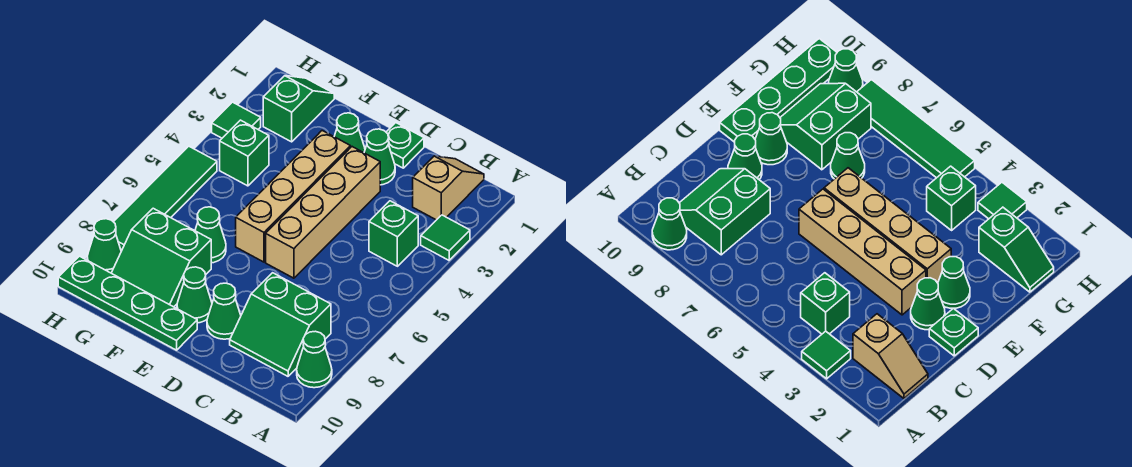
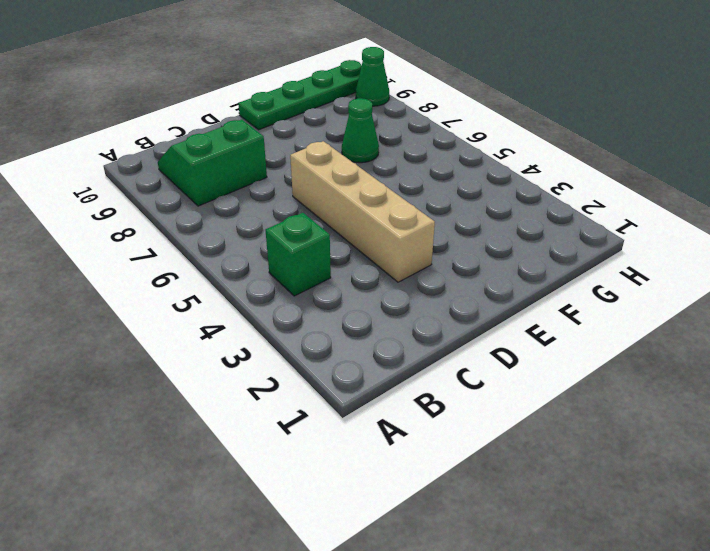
none -> green tile A3 level 1
none -> green cone A9 level 1
none -> tan slope B1:B2 level 1 top 2

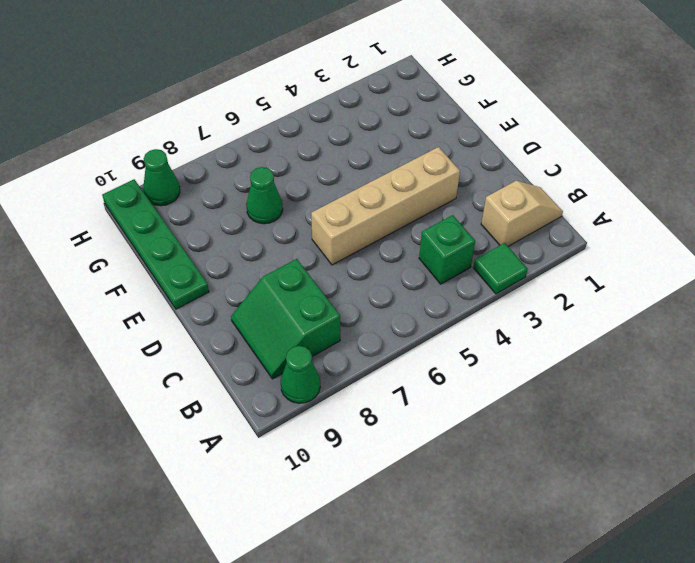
none -> green plate D1 level 1
none -> green cone D2 level 1
none -> green cone D9 level 1

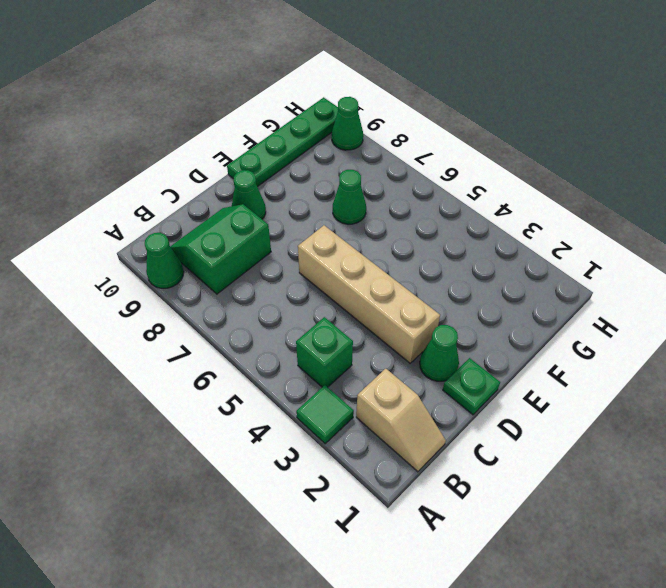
none -> green cone E2 level 1
none -> tan brick E3:E6 level 1
none -> green cone E9 level 1

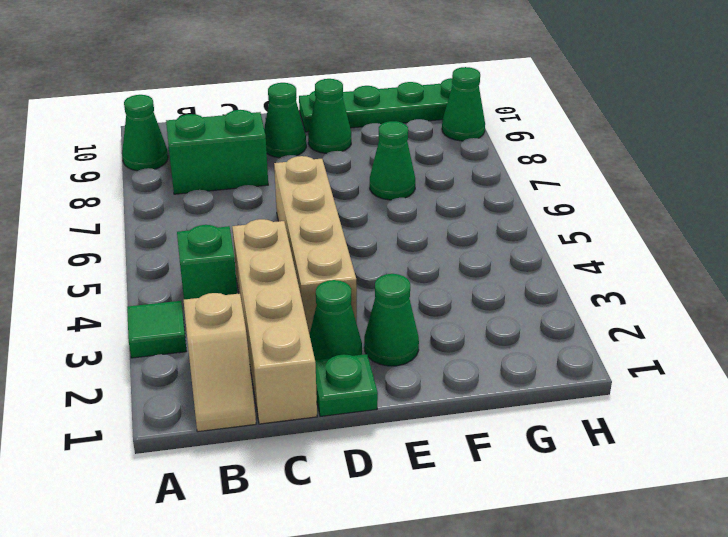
tan brick C1:C4 level 1 -> tan brick E3:E6 level 1
none -> green slope F8:G9 level 1 top 8
none -> green slope G1:G2 level 1 top 2
none -> green brick G4 level 1

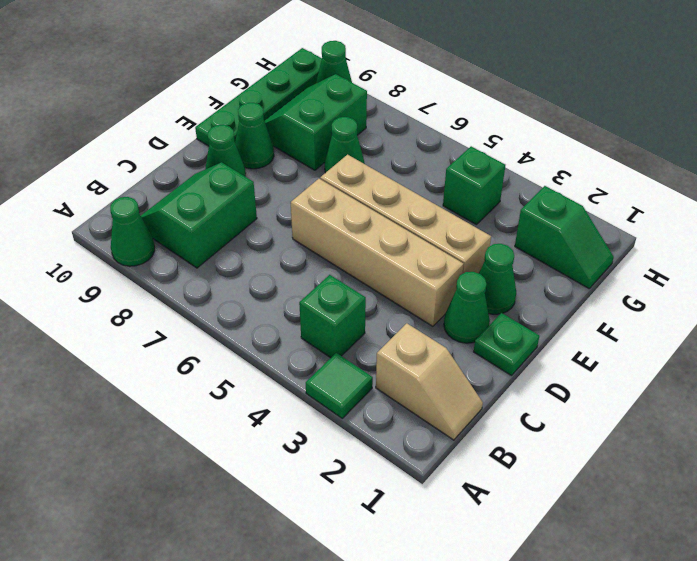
none -> green tile H3 level 1
none -> green tile H5:H8 level 1

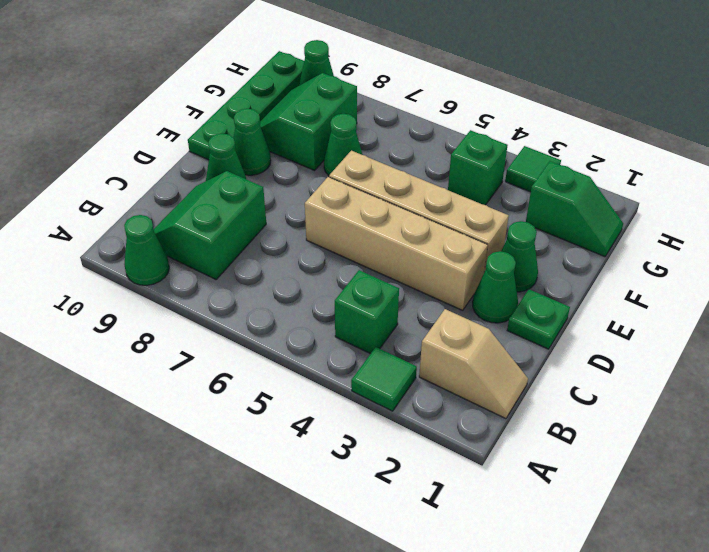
none -> green tile H5:H8 level 1

